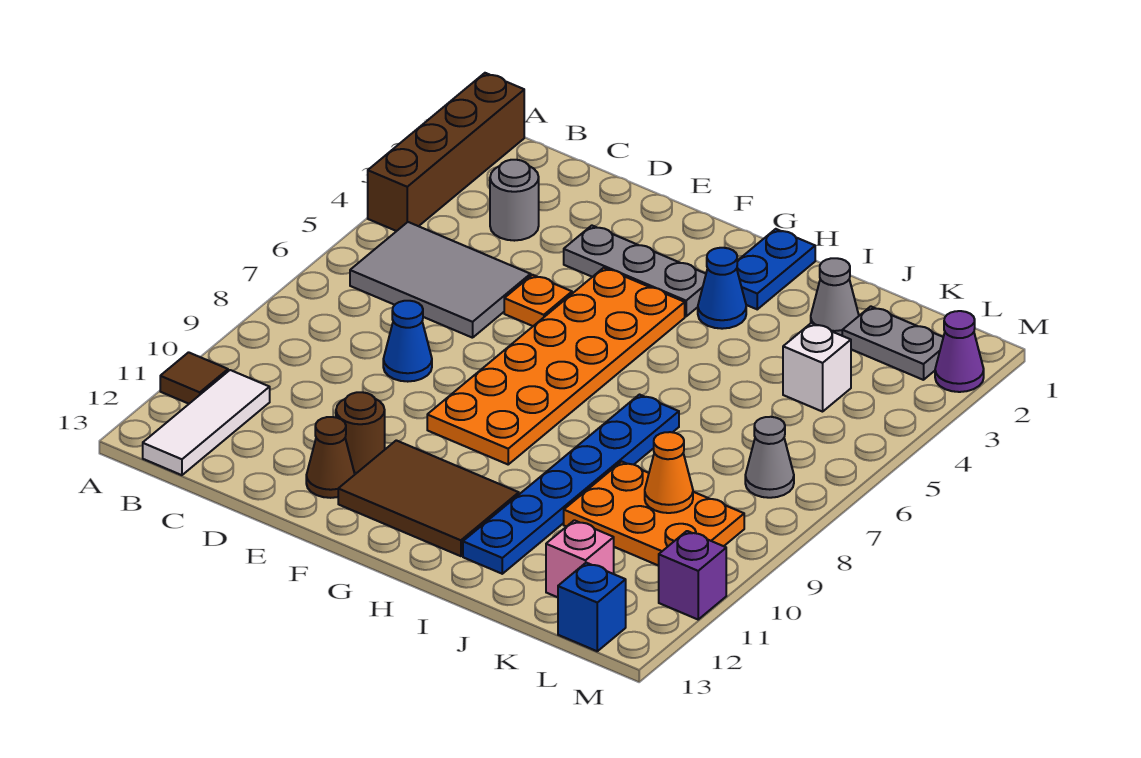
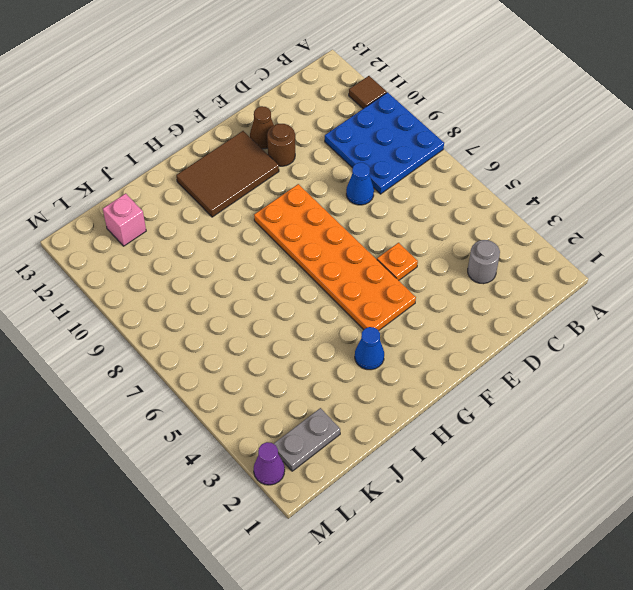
blue plate A8:C10 level 1 -> none
none -> brown brick A1:A4 level 1
none -> grey tile B5:D6 level 1
none -> white tile B11:B13 level 1

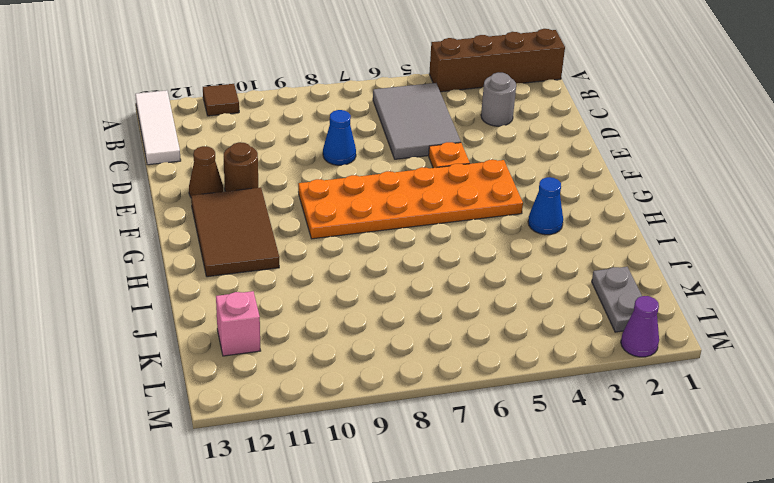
white tile A13:C13 level 1 -> white tile B11:B13 level 1
none -> grey plate E3:G3 level 1
none -> blue plate H1:H2 level 1
none -> blue plate I7:I12 level 1

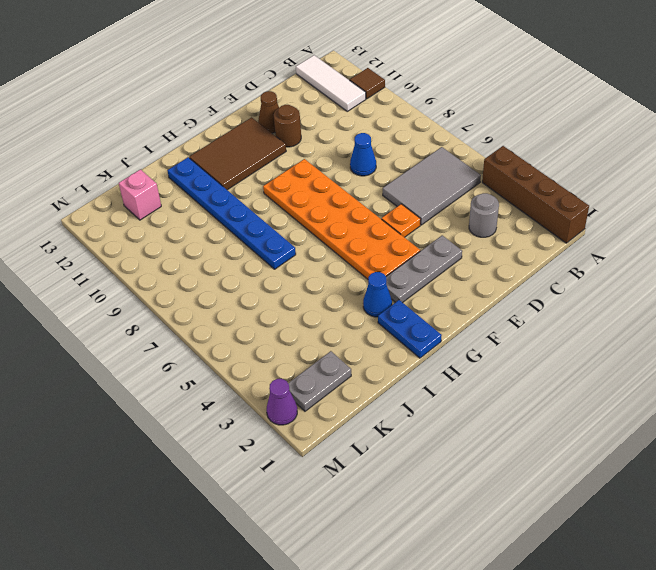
none -> grey cone J2 level 1
none -> orange plate J9:L10 level 1
none -> white brick K4 level 1

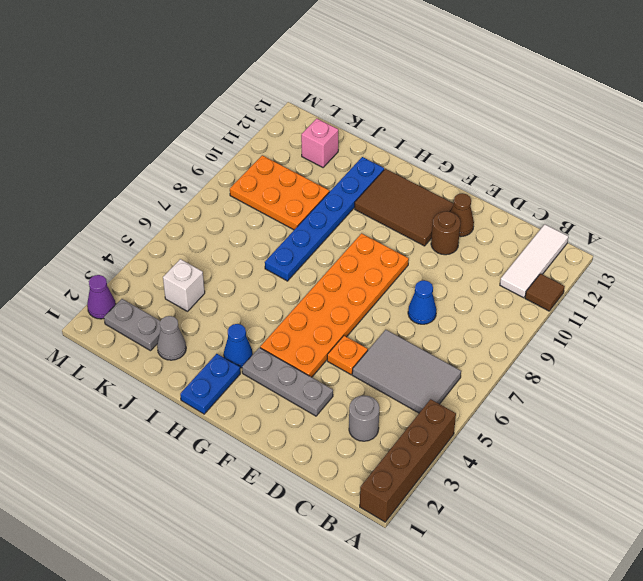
none -> grey cone L7 level 1
none -> blue brick L13 level 1
none -> purple brick M11 level 1

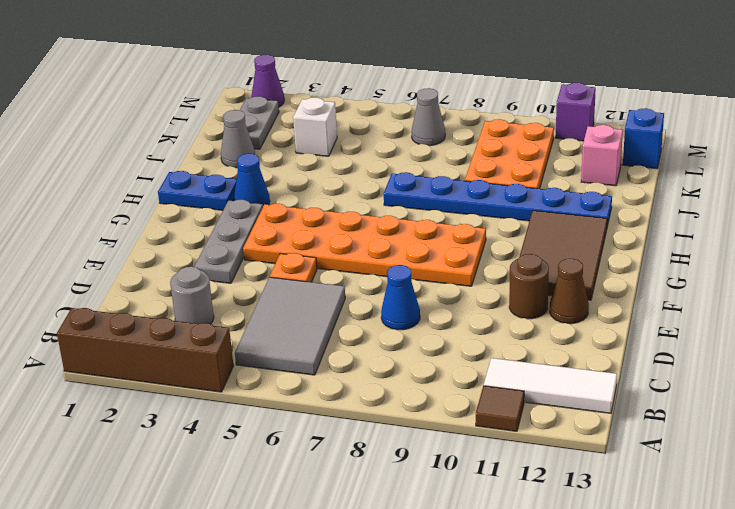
none -> orange cone K9 level 2

